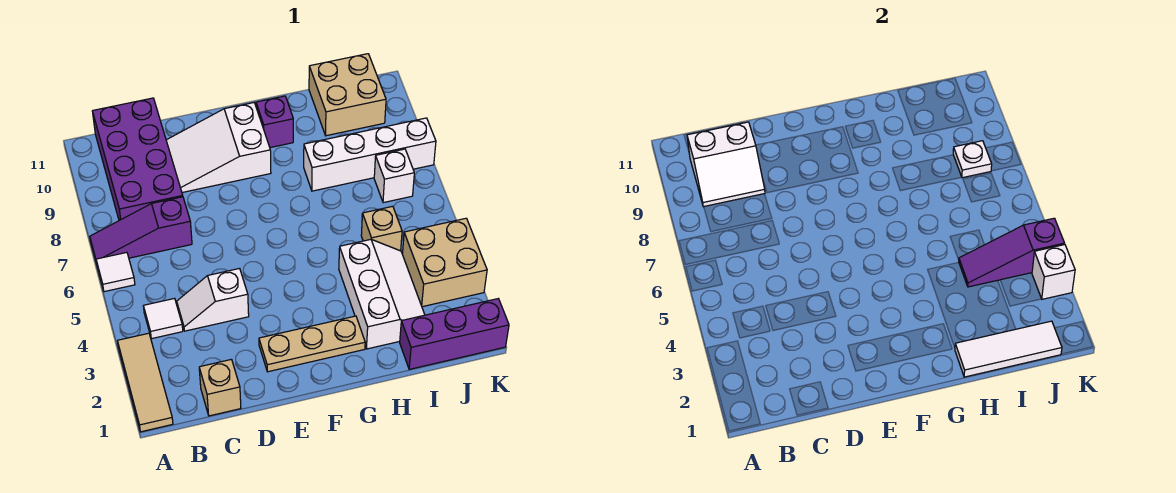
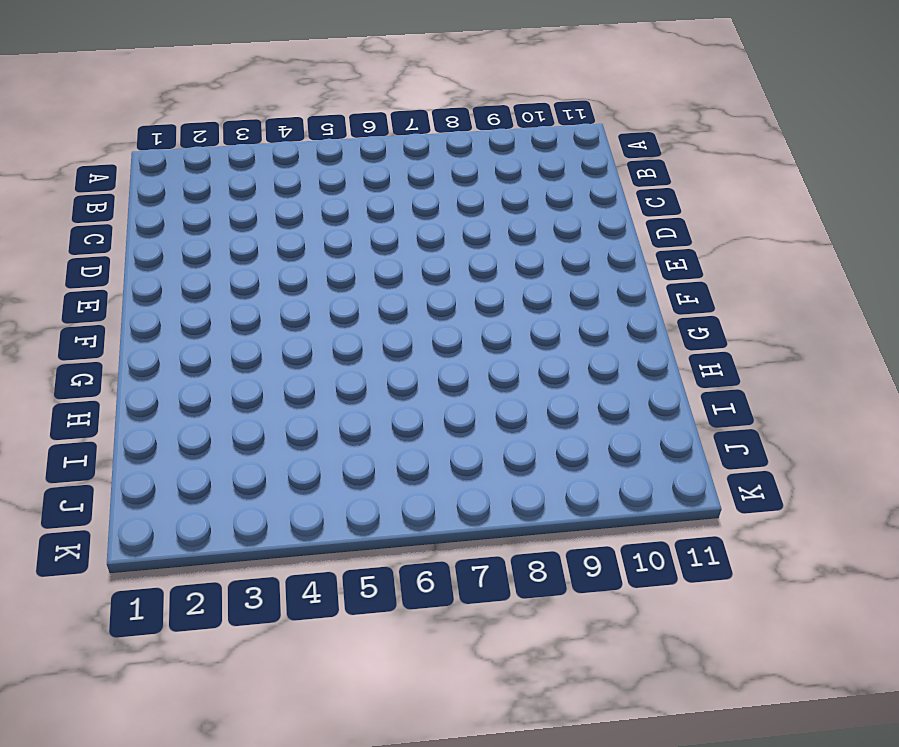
none -> tan tile A1:A3 level 1
none -> white tile A6 level 1
none -> purple slope A7:C7 level 1 top C

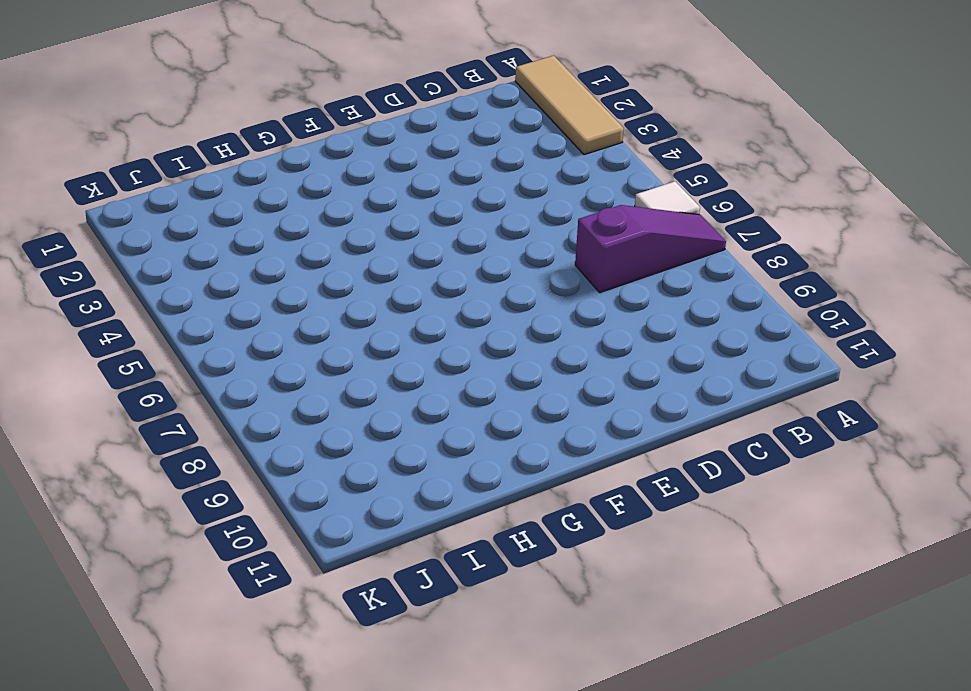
none -> white tile B4 level 1
none -> purple brick B8:C11 level 1
none -> tan brick C1 level 1

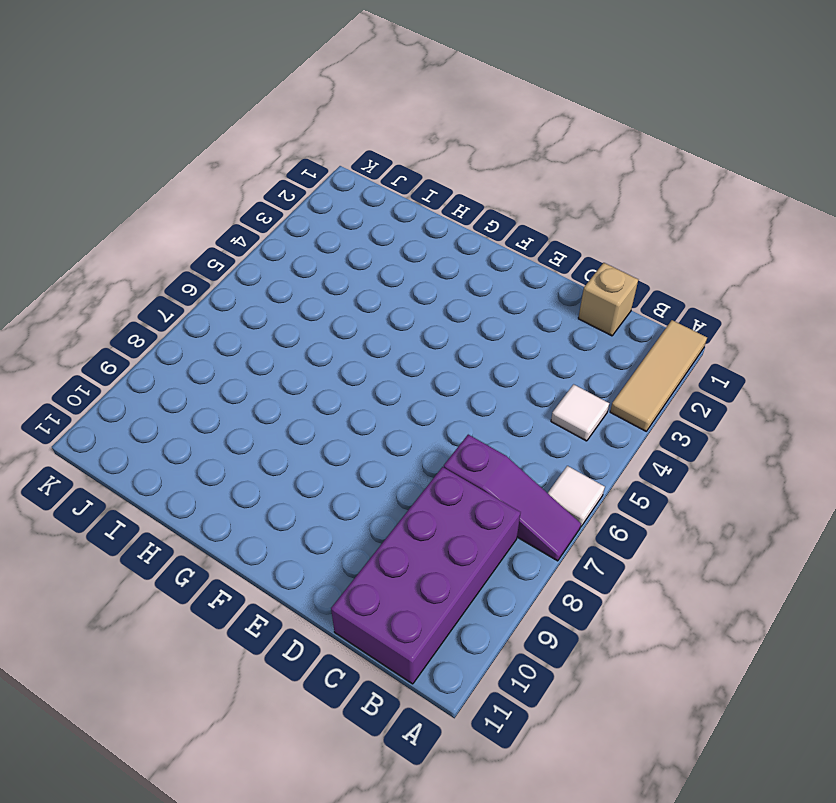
none -> white slope C4:D4 level 1 top D
none -> white slope D9:F10 level 1 top F
none -> tan plate E2:G2 level 1

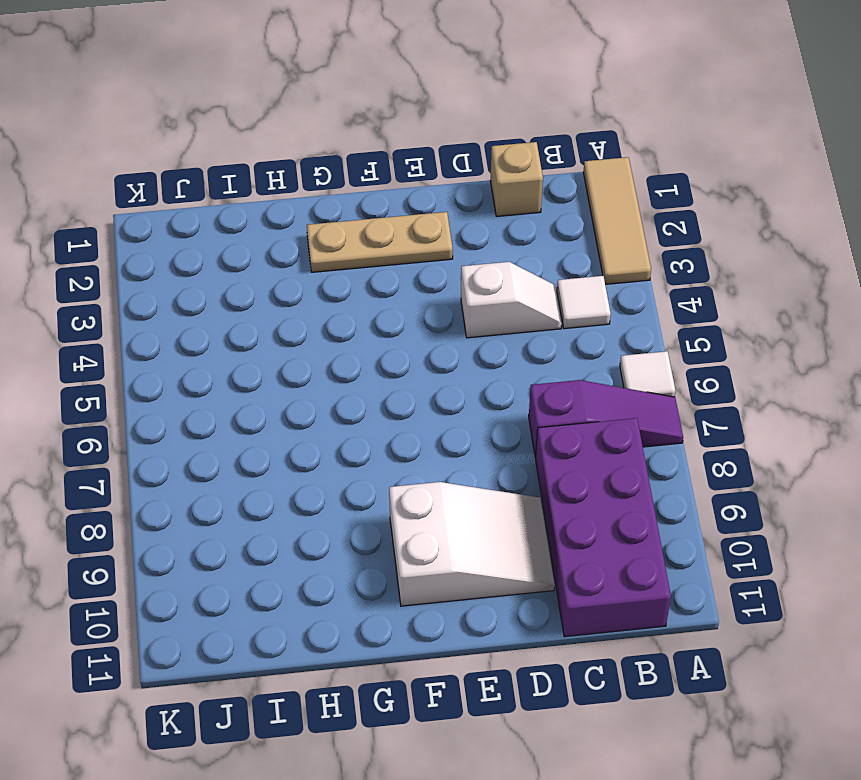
none -> purple brick G10 level 1
none -> white slope H2:I4 level 1 top H
none -> white brick H8:K8 level 1

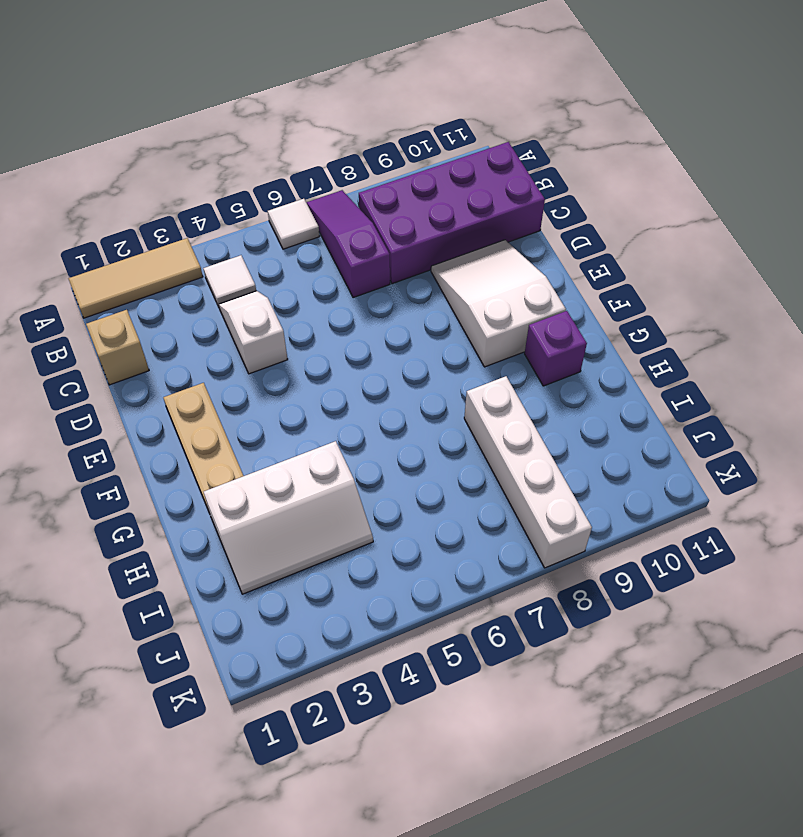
none -> purple brick I1:K1 level 1
none -> tan brick I5 level 1
none -> tan brick I10:J11 level 1

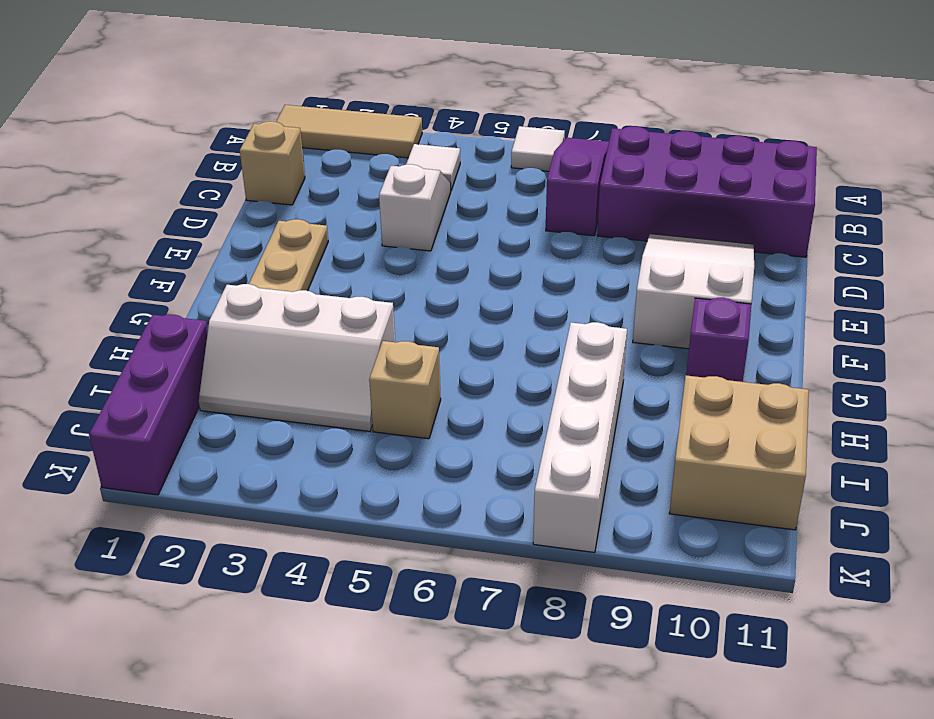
none -> tan brick J3:K4 level 1
none -> white brick J7 level 1
none -> white slope B9:C10 level 2 top 10

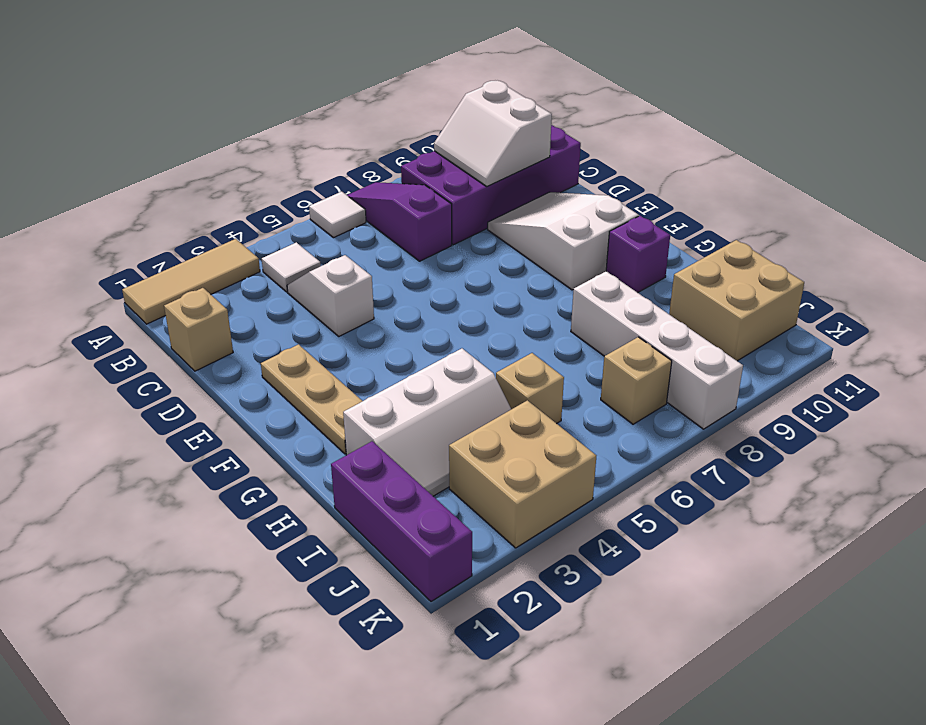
tan brick J7 level 1 -> white brick J7 level 1
none -> white tile H1:J1 level 2
none -> purple slope I4:K4 level 2 top K
none -> white plate J8 level 2

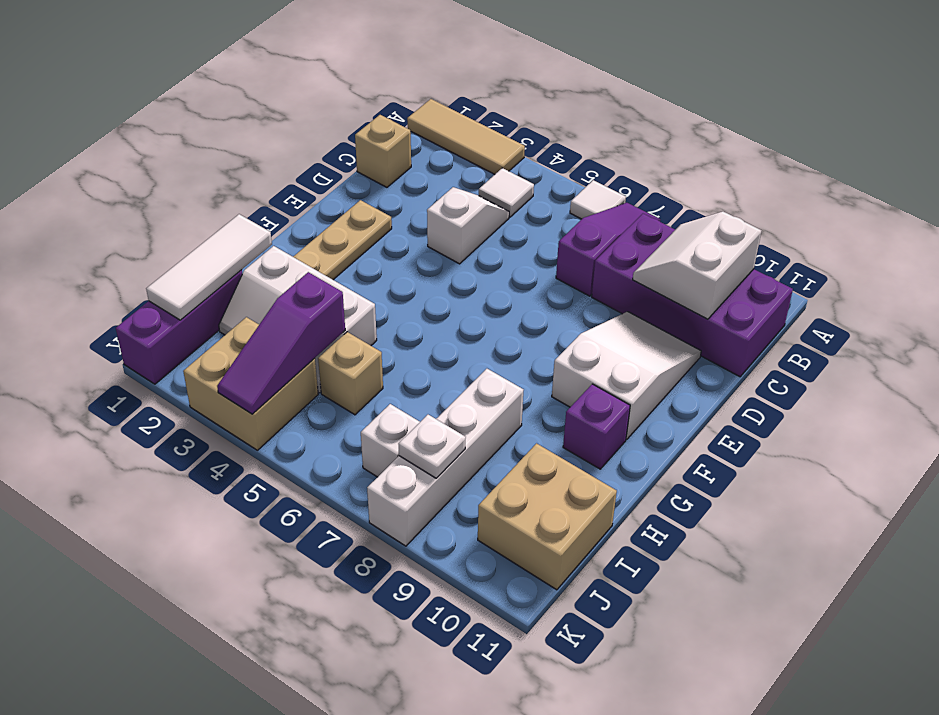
purple slope I4:K4 level 2 top I -> purple slope I4:K4 level 2 top K
none -> white brick K3 level 2

